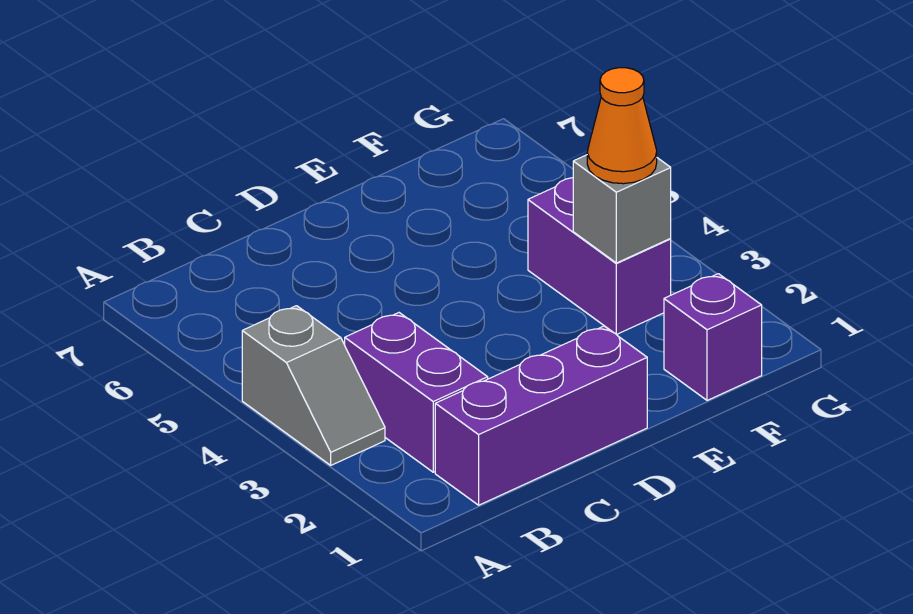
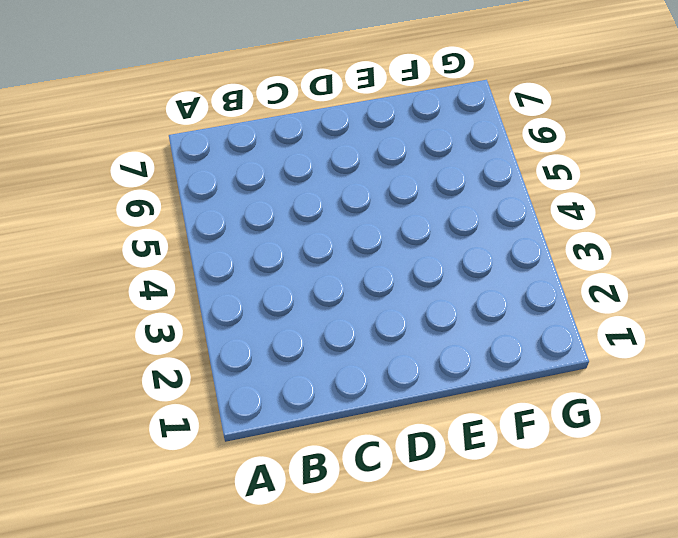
none -> grey slope A3:A4 level 1 top 4
none -> purple brick B1:D1 level 1

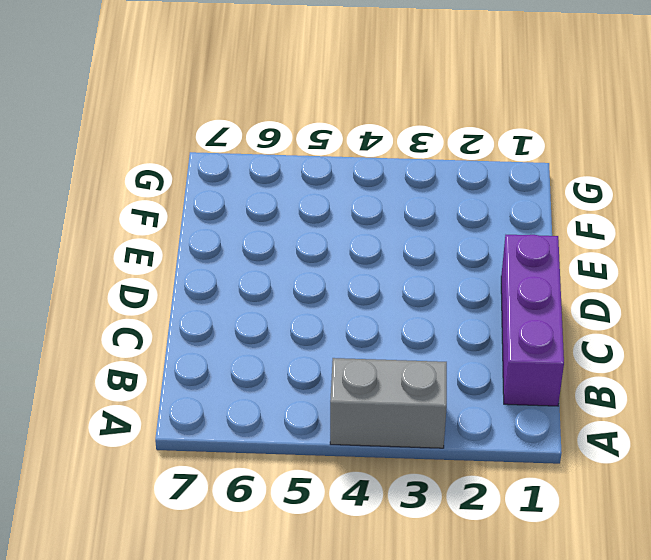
grey brick A3:A4 level 1 -> grey slope A3:A4 level 1 top 4
none -> purple brick B2:B3 level 1
none -> purple brick F1 level 1

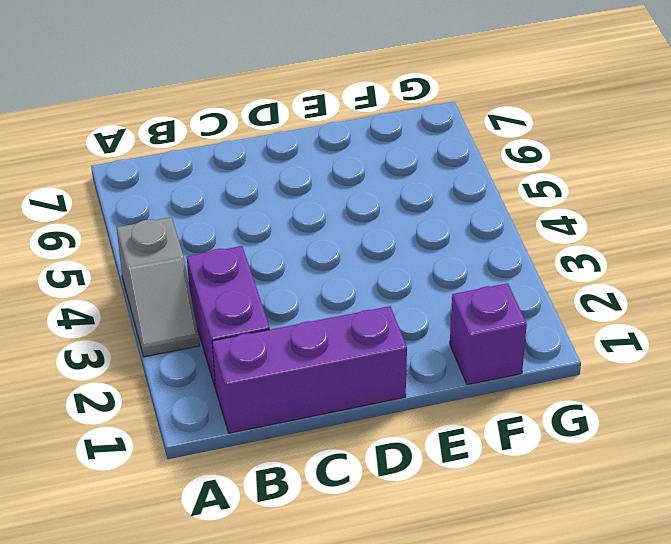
none -> purple brick F3:F4 level 1
none -> grey brick F3 level 2

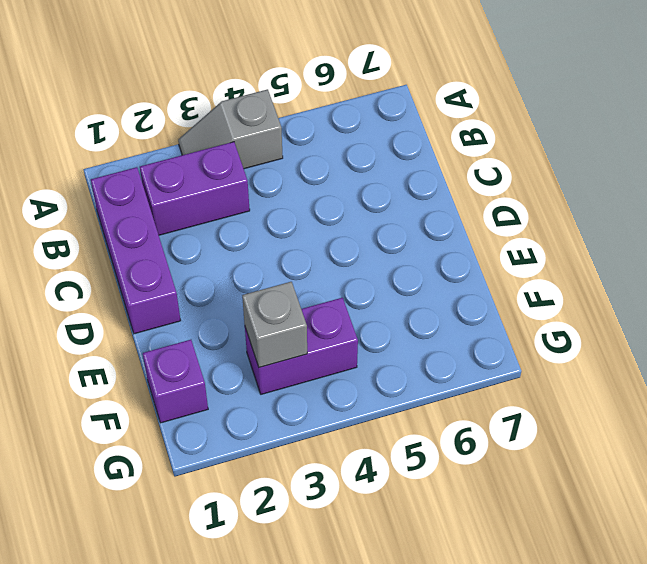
none -> orange cone F3 level 3

